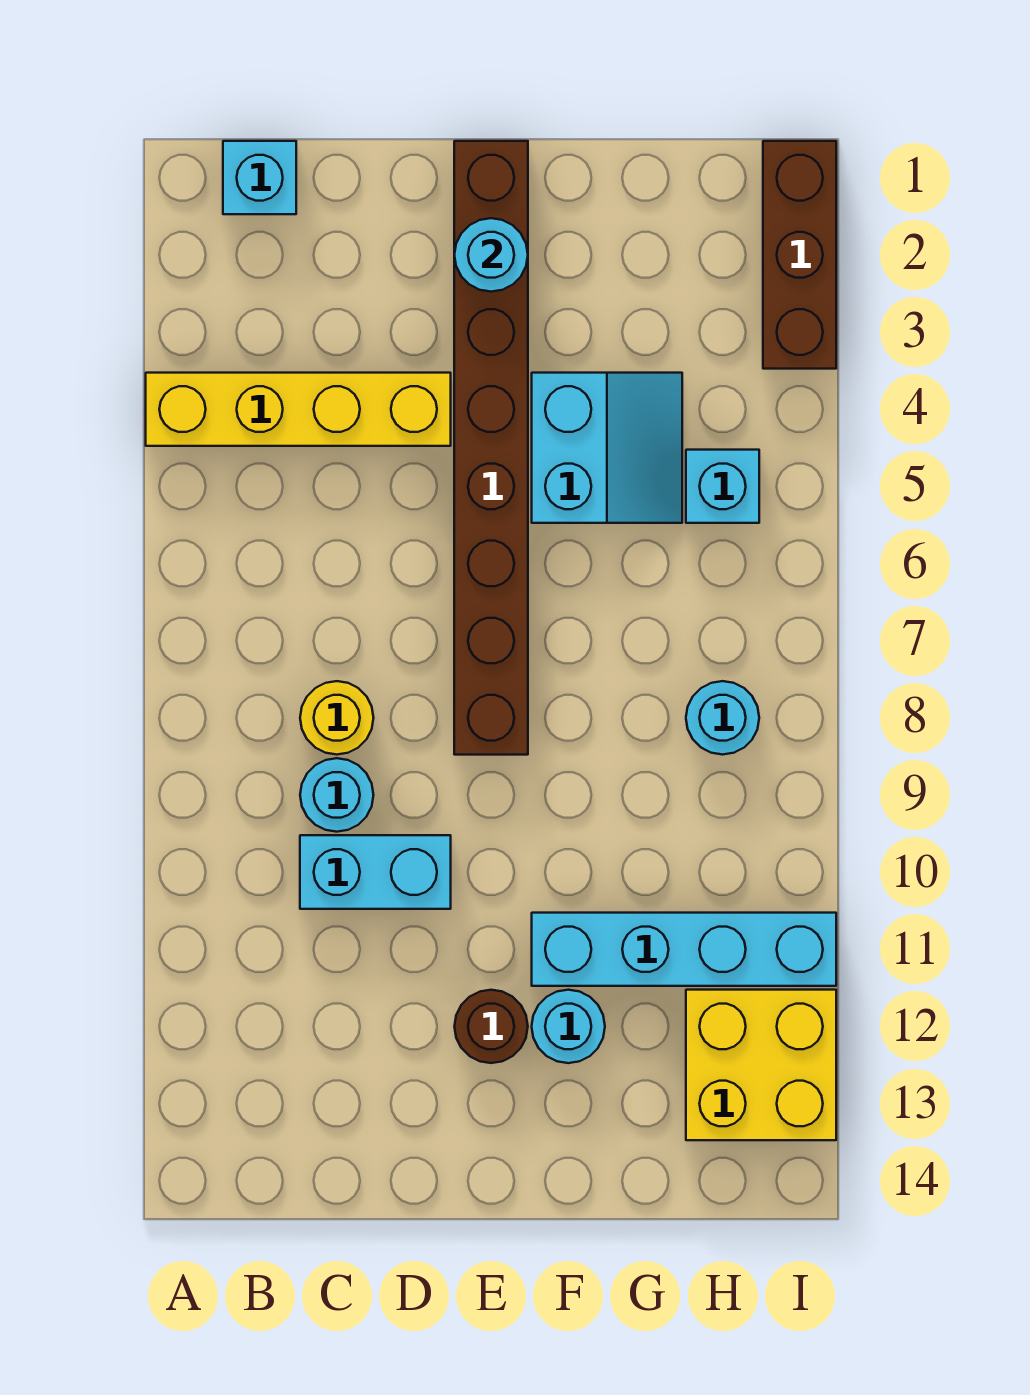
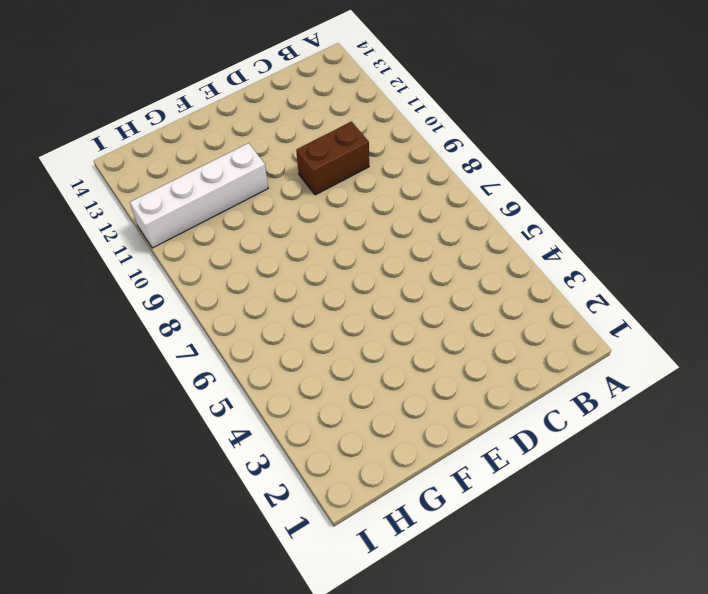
brown brick C10:D10 level 1 -> cyan brick C10:D10 level 1
white brick F11:I11 level 1 -> cyan brick F11:I11 level 1
none -> yellow brick A4:D4 level 1
none -> cyan brick B1 level 1
none -> yellow round brick C8 level 1

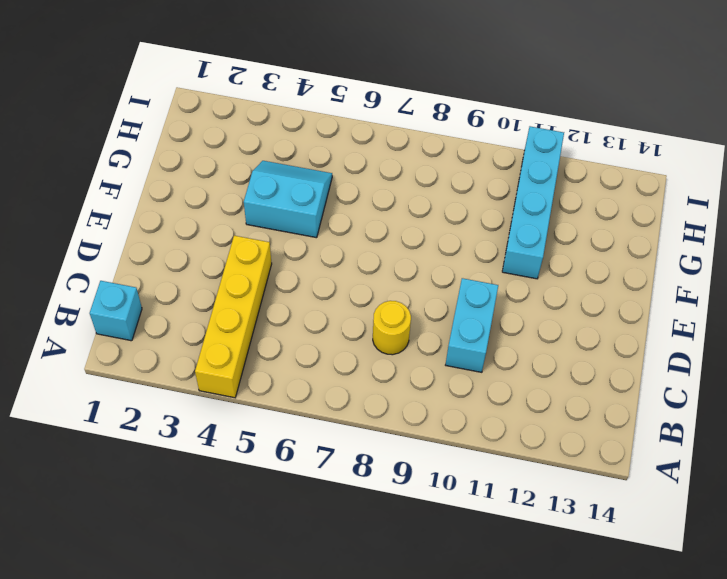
none -> cyan round brick C9 level 1
none -> brown brick E1:E8 level 1
none -> brown round brick E12 level 1

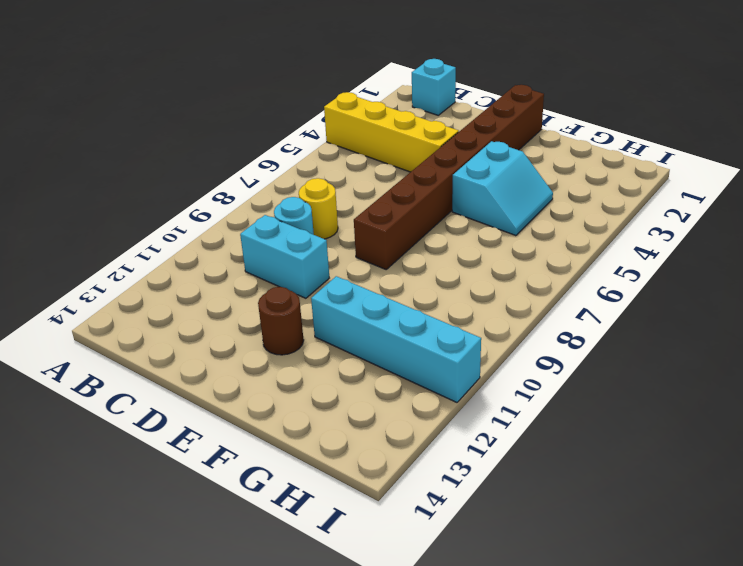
none -> cyan round brick F12 level 1
none -> cyan brick H5 level 1
none -> cyan round brick H8 level 1

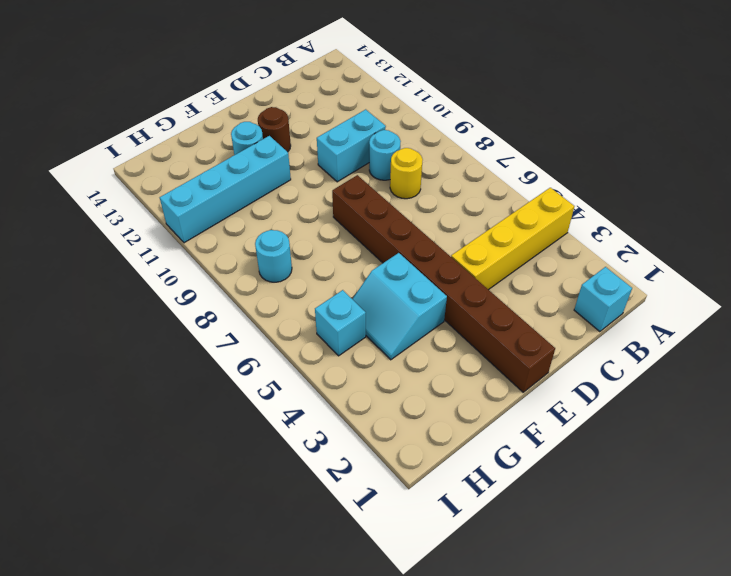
none -> yellow brick H12:I13 level 1
none -> brown brick I1:I3 level 1
none -> cyan round brick E2 level 2

